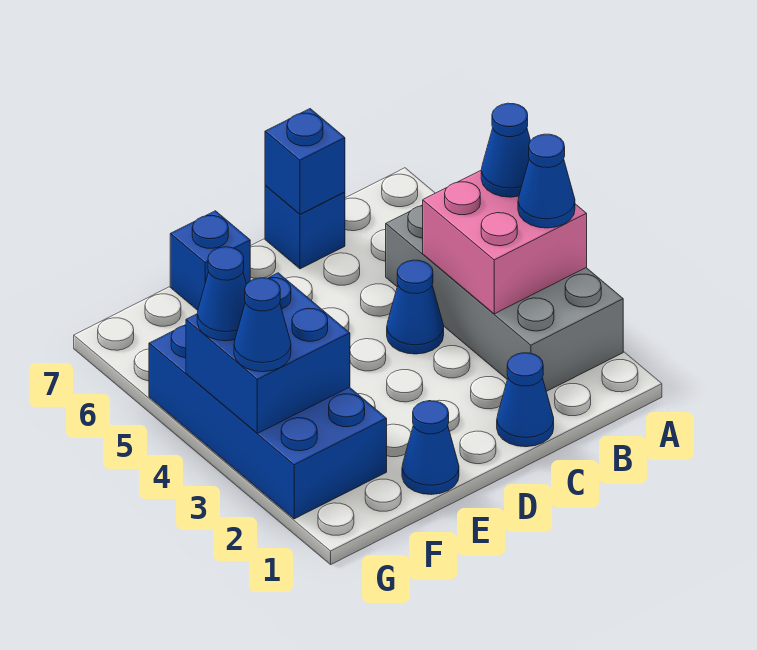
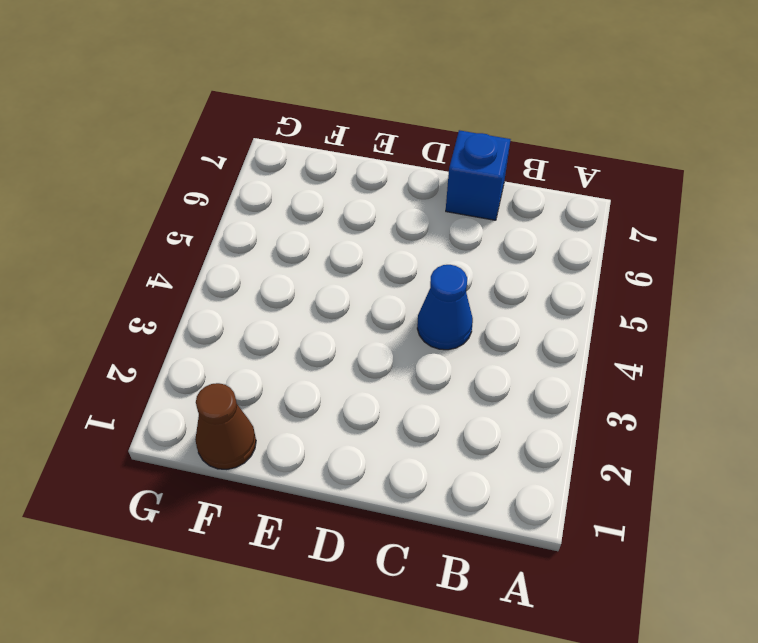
brown cone F1 level 1 -> none
none -> grey brick A2:B5 level 1
none -> blue cone C1 level 1
none -> blue cone E1 level 1

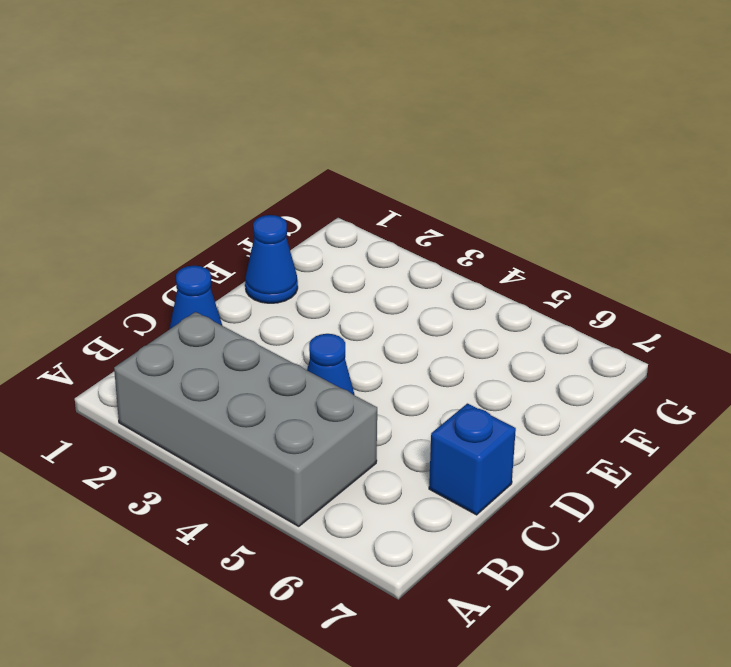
none -> blue brick E7 level 1
none -> blue brick F2:G5 level 1
none -> pink brick A3:B4 level 2

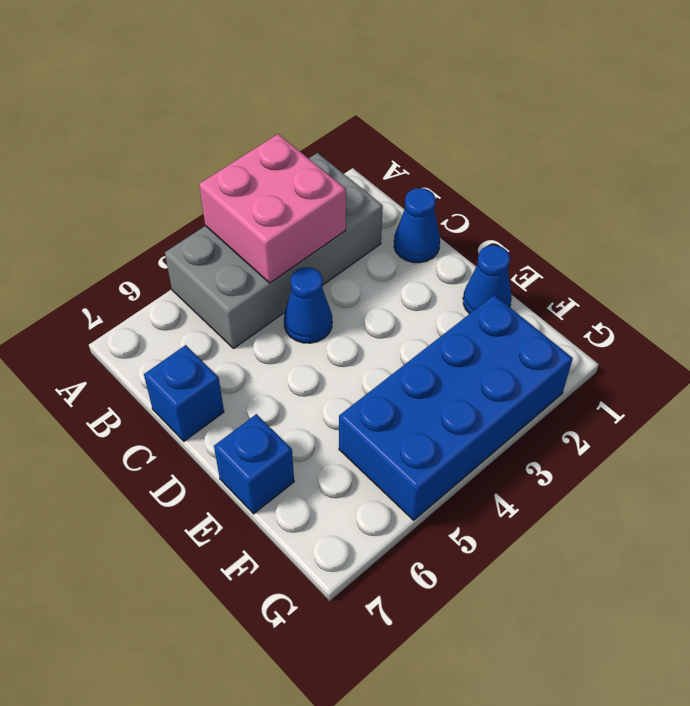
none -> blue brick C7 level 2
none -> blue brick F3:G4 level 2
none -> blue cone A3 level 3

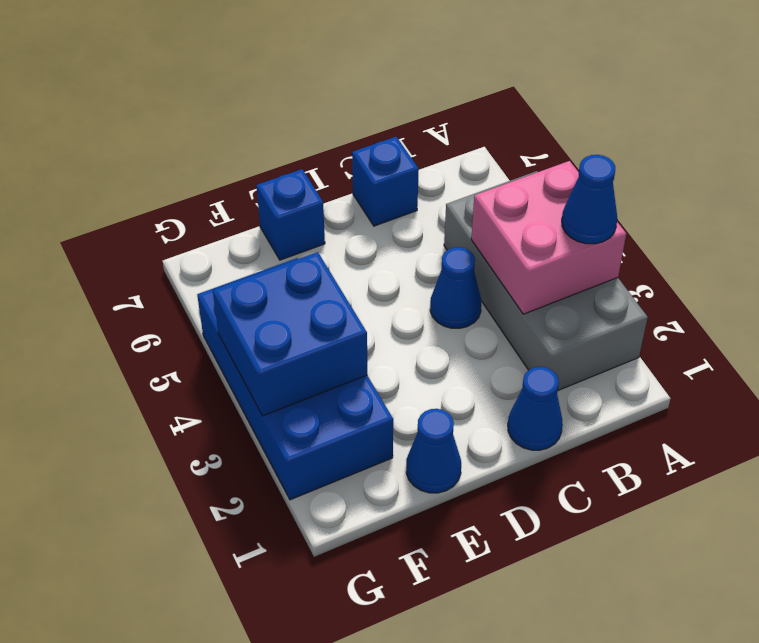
none -> blue brick C7 level 2
none -> blue cone A4 level 3
none -> blue cone G3 level 3

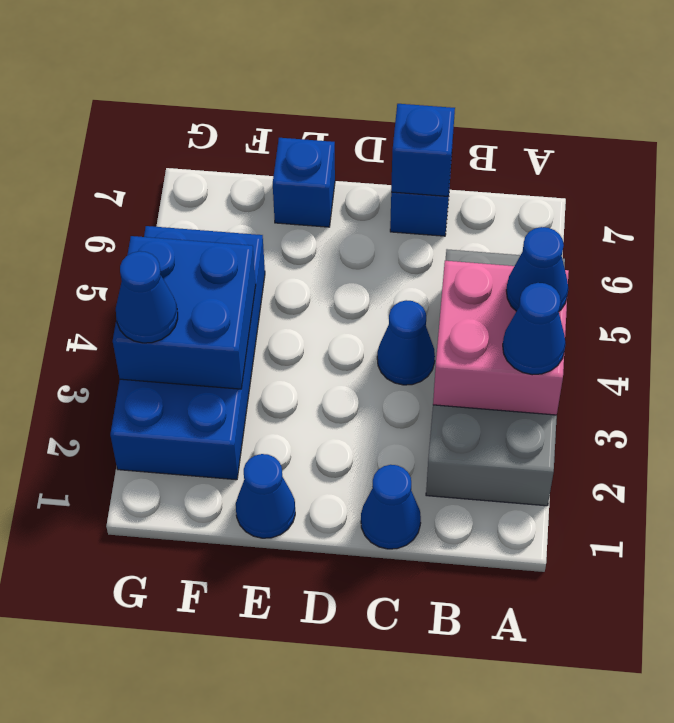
none -> blue cone G4 level 3

